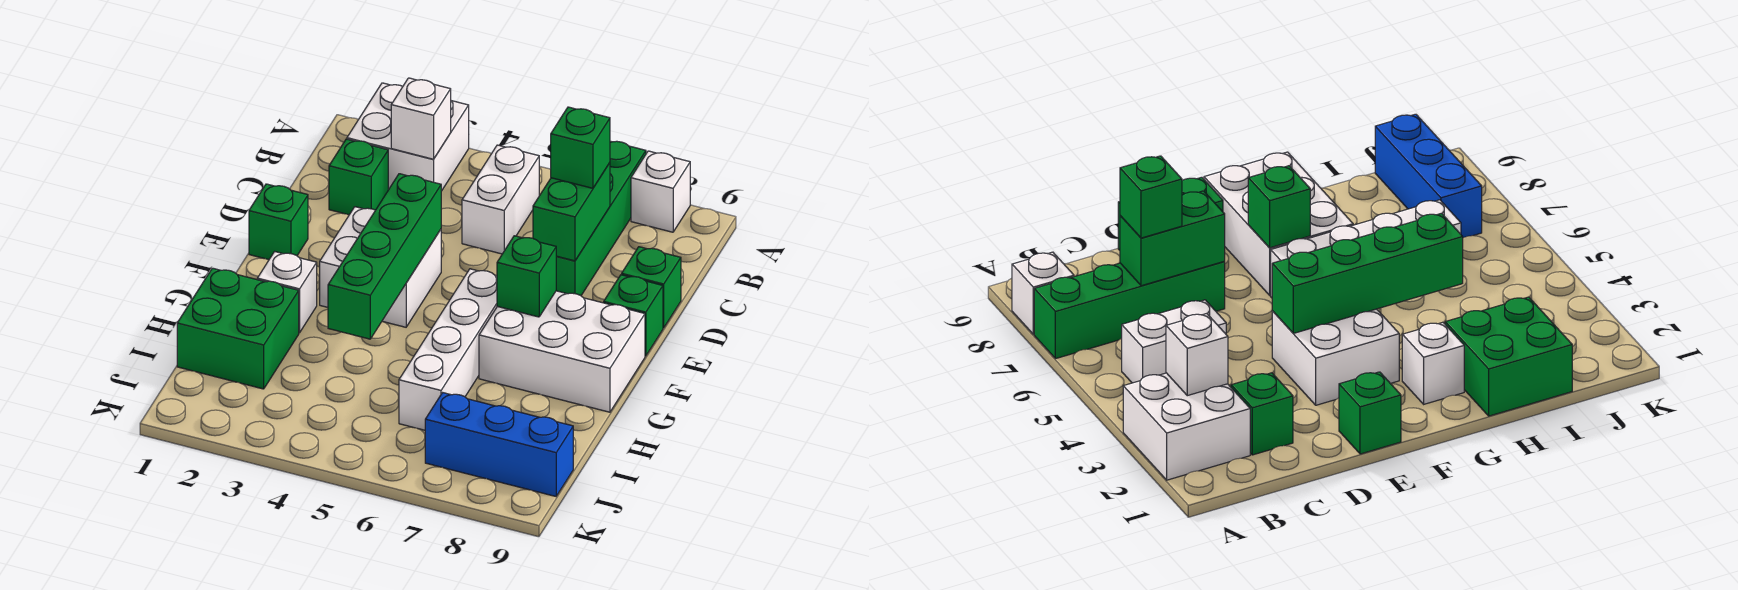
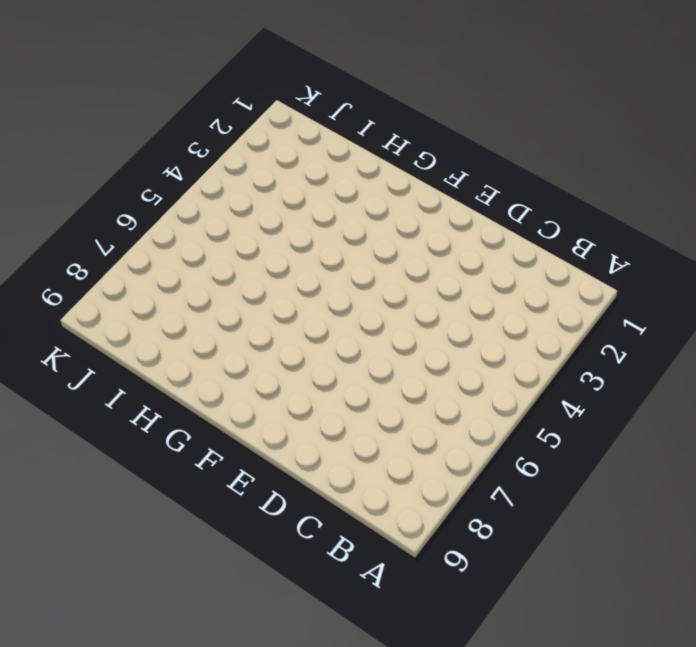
none -> white brick A2:B3 level 1
none -> green brick A7:D7 level 1
none -> white brick A8 level 1

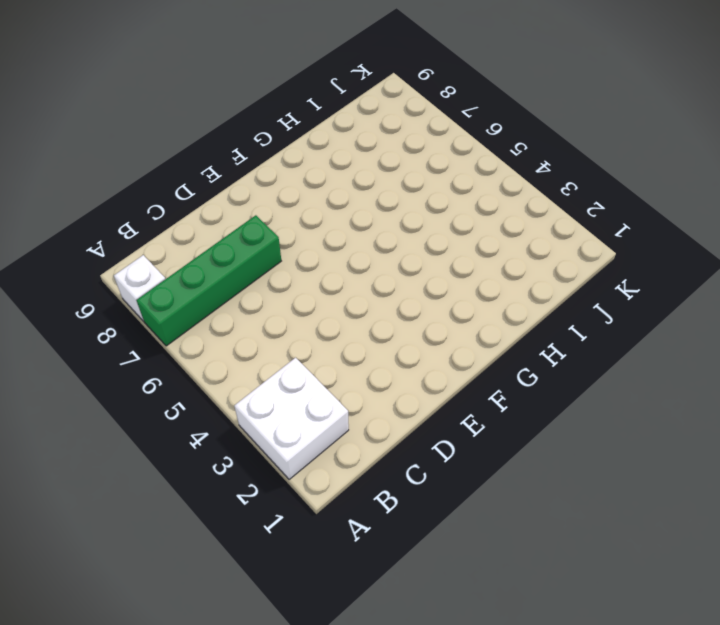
none -> white brick B5:C5 level 1
none -> green brick C2 level 1
none -> green brick D9 level 1

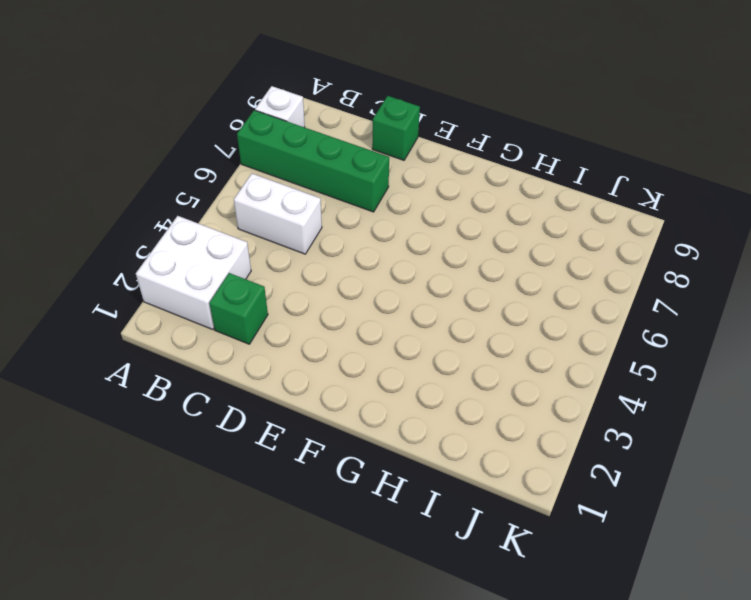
none -> green brick E1 level 1
none -> white brick E3:F4 level 1
none -> green brick E9 level 1

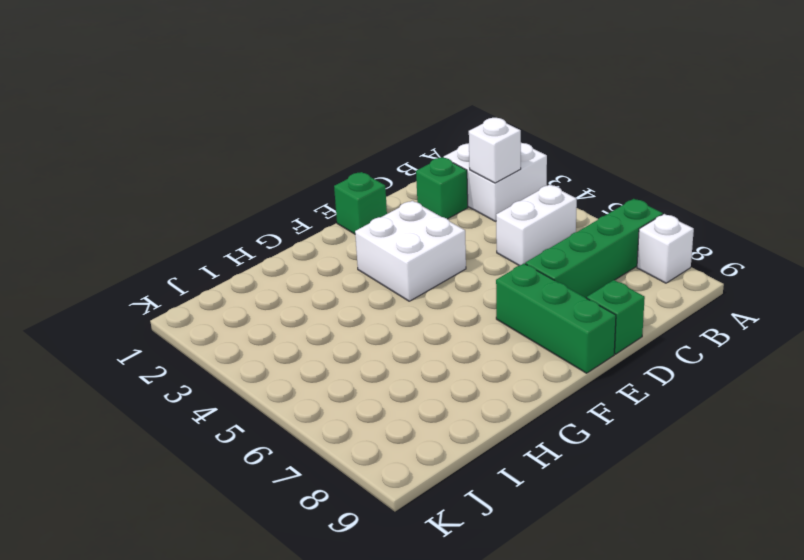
green brick E7:E9 level 1 -> green brick E9 level 1
none -> white brick F6:I6 level 1
none -> white brick F7:G9 level 1
none -> white brick G2 level 1

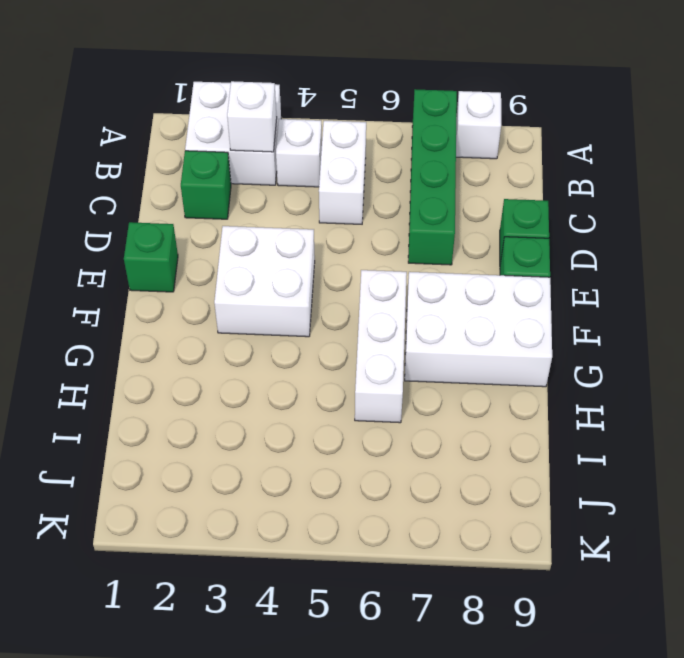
white brick B4 level 1 -> white brick G2 level 1
white brick F6:H6 level 1 -> white brick F6:I6 level 1
none -> green brick H1:I2 level 1
none -> blue brick J7:J9 level 1
none -> green brick C7:D7 level 2

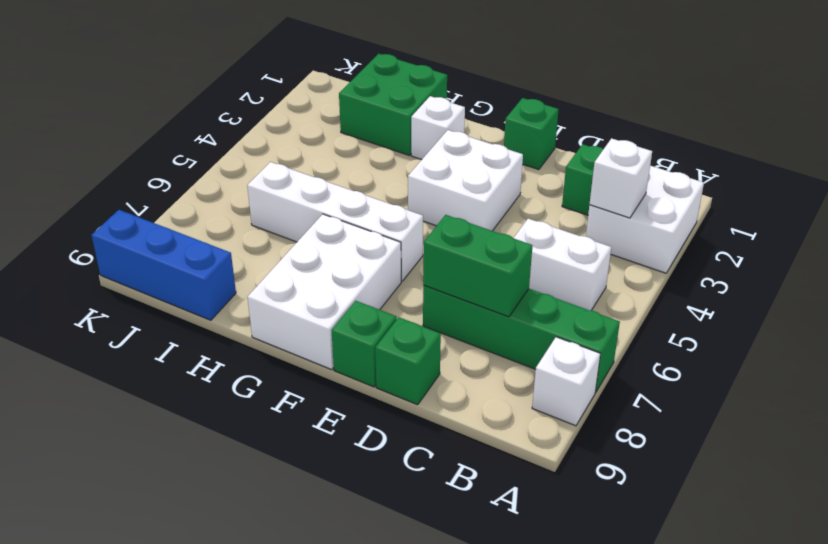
blue brick I9:K9 level 1 -> blue brick J7:J9 level 1
none -> green brick E4:H4 level 2
none -> green brick F7 level 2
none -> green brick C7 level 3

